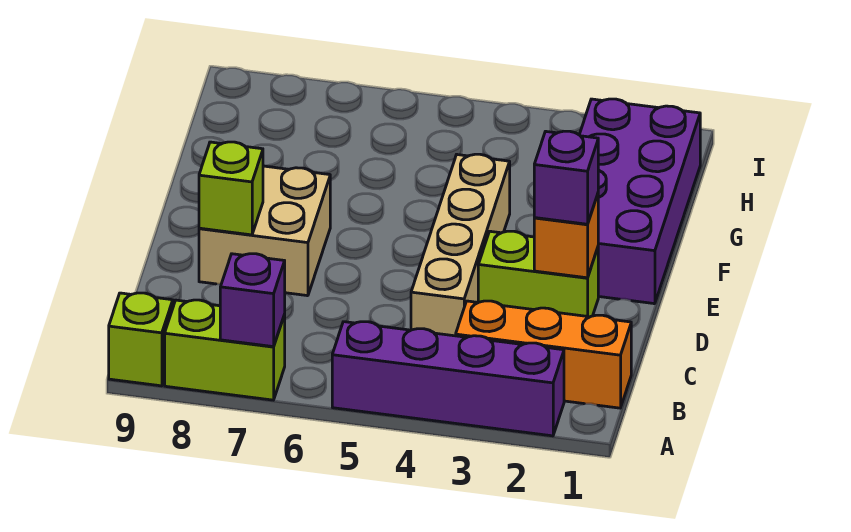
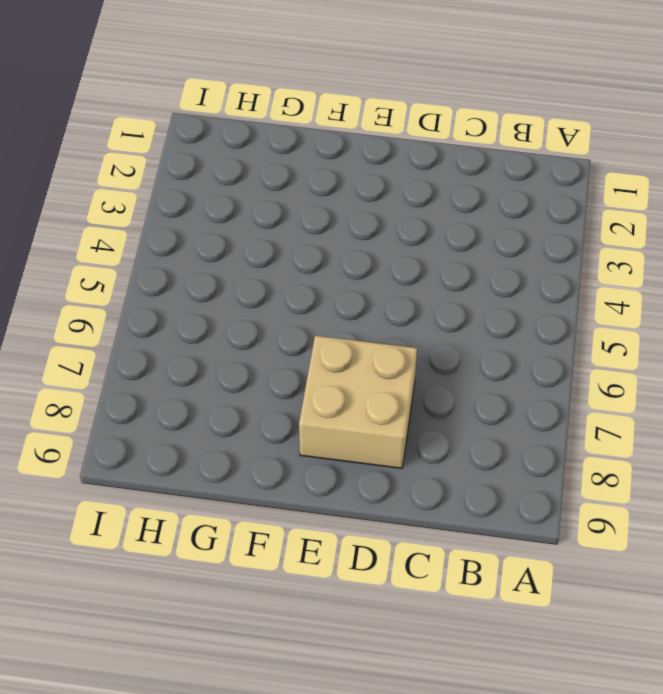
none -> purple brick A2:A5 level 1
none -> lime brick A7:A8 level 1
none -> lime brick A9 level 1

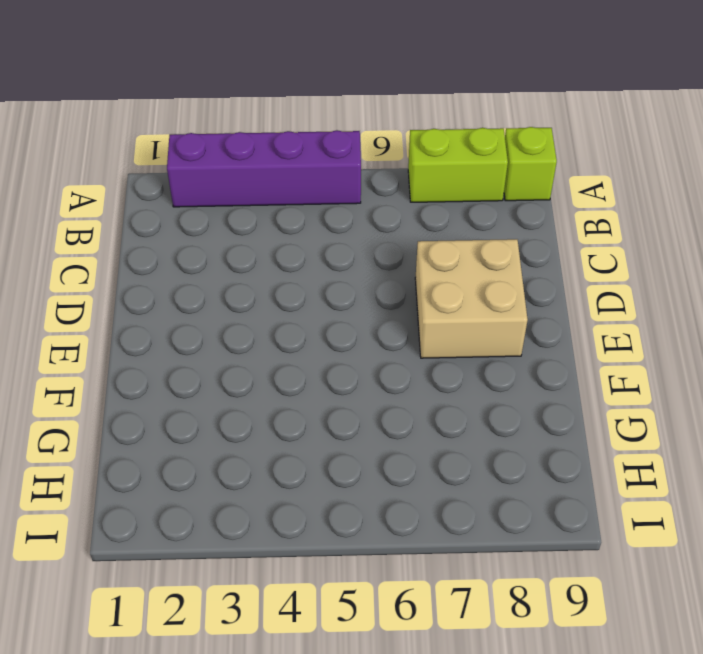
none -> orange brick B1:B3 level 1
none -> tan brick C4:F4 level 1
none -> lime brick D2:D3 level 1

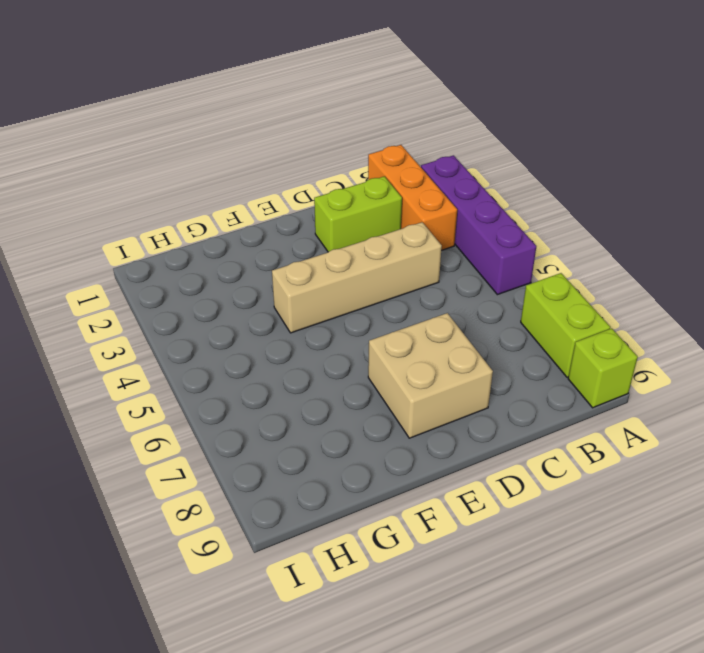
lime brick C2:D2 level 1 -> lime brick D2:D3 level 1
none -> purple brick E1:H2 level 1
none -> purple brick A7 level 2
none -> orange brick D2 level 2

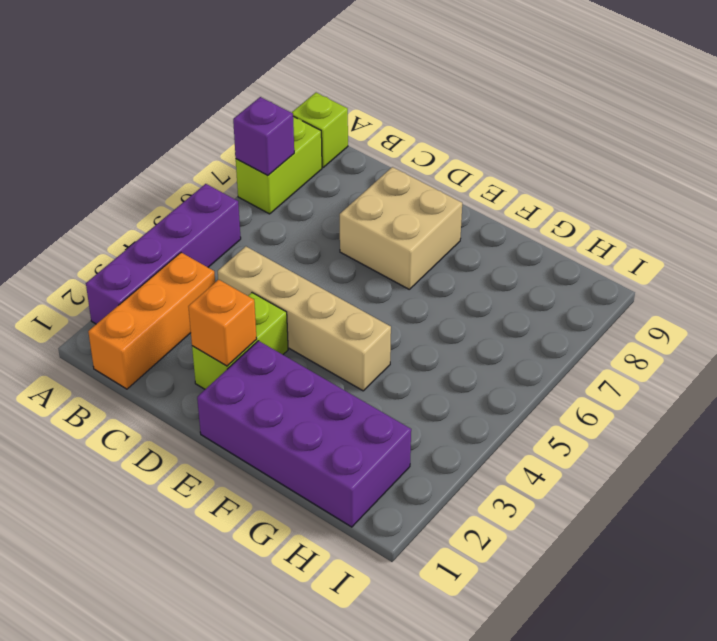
none -> lime brick D8 level 2
none -> purple brick D2 level 3

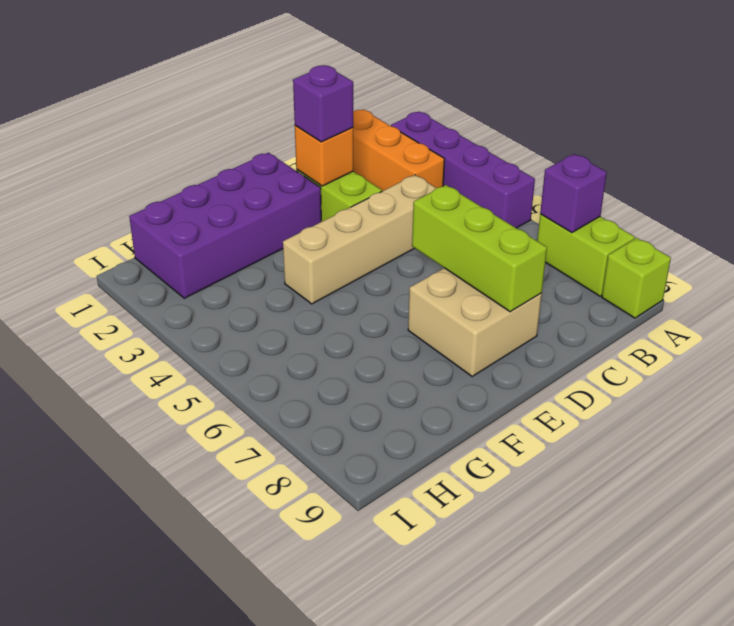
lime brick D6:D8 level 2 -> lime brick D8 level 2

